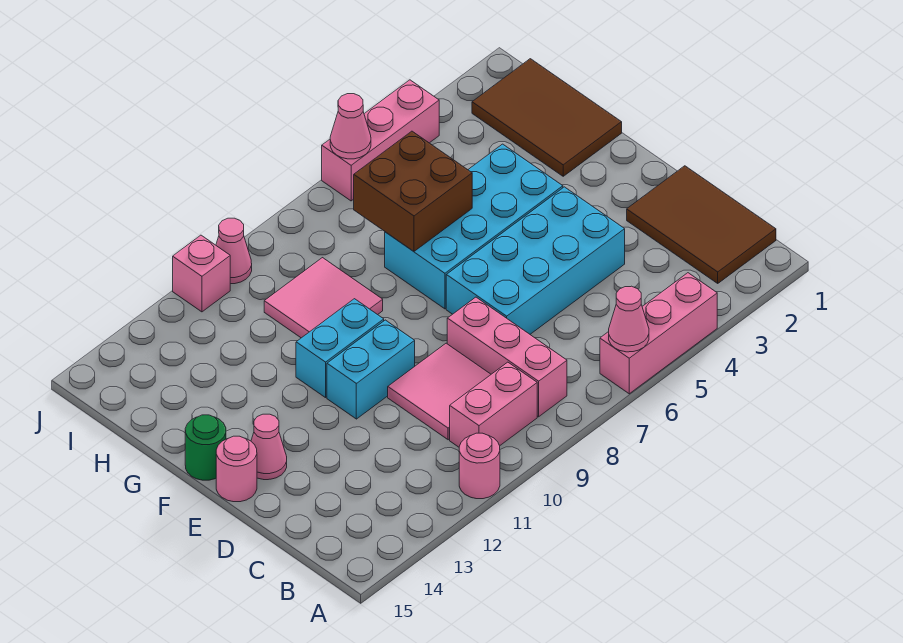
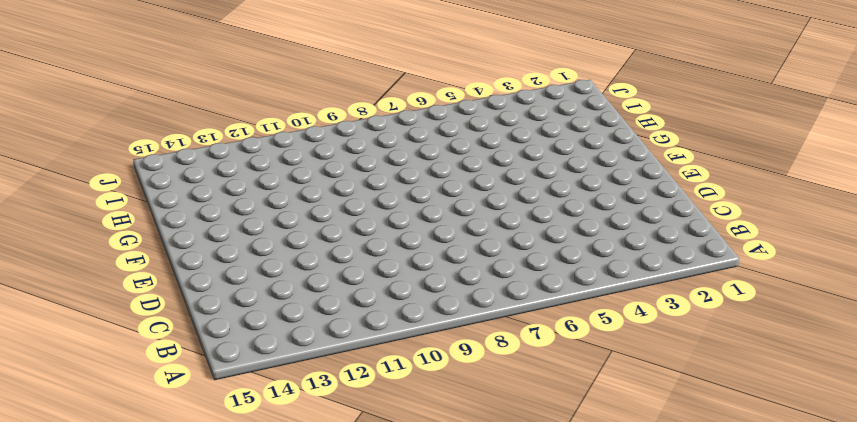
none -> pink brick A4:A6 level 1
none -> pink round brick A11 level 1
none -> brown tile B1:D2 level 1

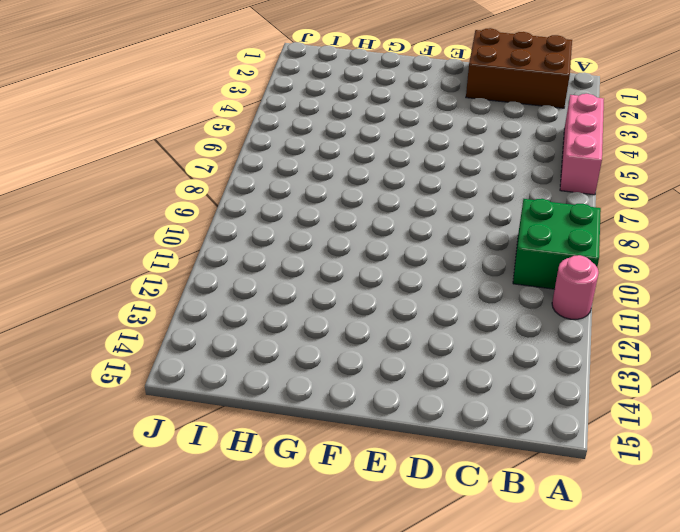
green brick A9:B10 level 1 -> pink brick B9:B10 level 1
brown brick B1:D2 level 1 -> brown tile B1:D2 level 1
none -> pink brick B8:D8 level 1
none -> pink tile C9:D10 level 1
none -> cyan brick D4:E7 level 1

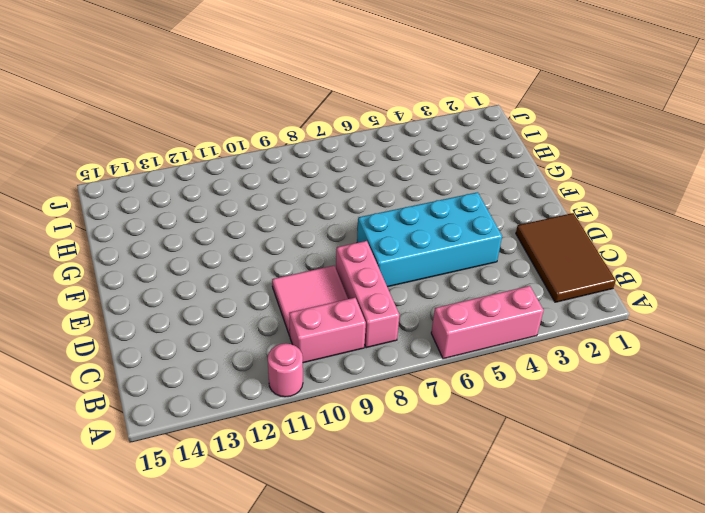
none -> cyan brick E10:E11 level 1
none -> pink cone E14 level 1
none -> pink round brick E15 level 1

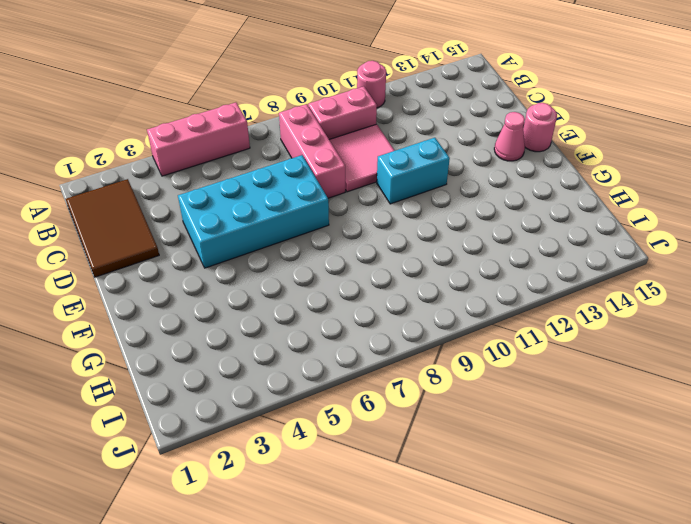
none -> cyan brick F4:G7 level 1
none -> cyan brick F10:F11 level 1
none -> green round brick F15 level 1

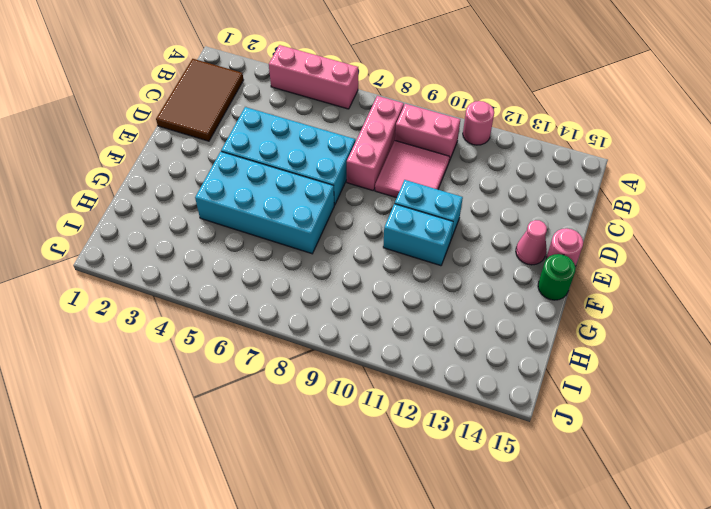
none -> brown tile G1:I2 level 1
none -> pink tile G9:H10 level 1
none -> pink brick J4:J6 level 1

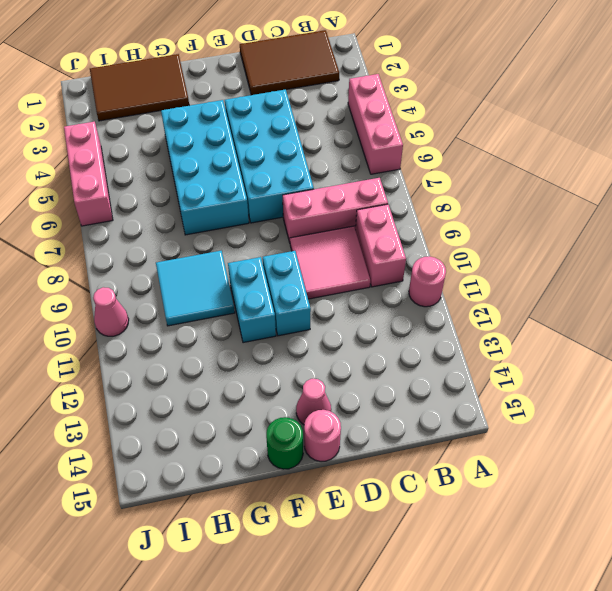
cyan tile G9:H10 level 1 -> pink tile G9:H10 level 1
none -> pink brick J11 level 1
none -> pink cone A6 level 2
none -> brown brick G6:H7 level 2

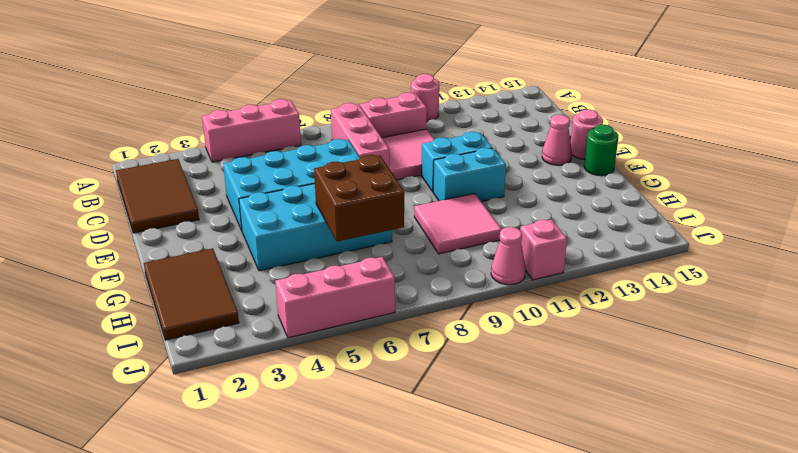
none -> pink cone A6 level 2
none -> pink cone J6 level 2

